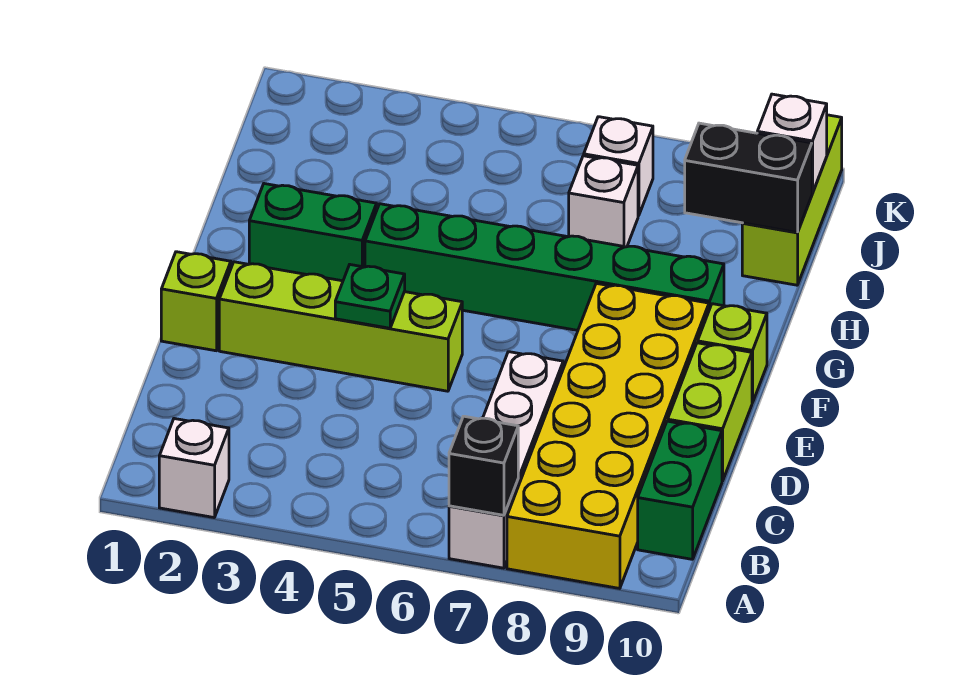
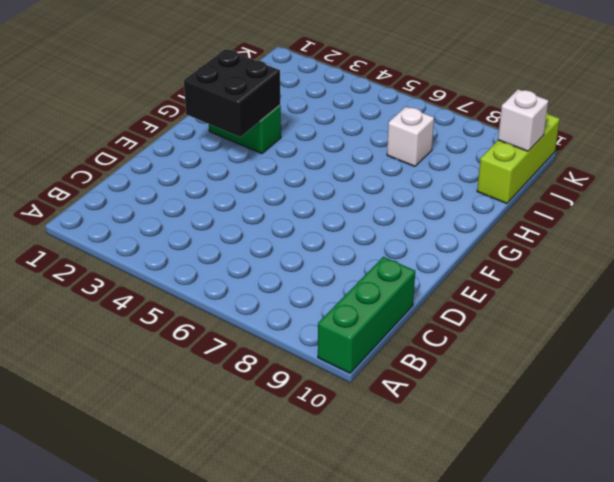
green brick A10:C10 level 1 -> green brick B10:C10 level 1
black brick F2:G3 level 2 -> none
none -> white brick A2 level 1
none -> white brick A7:D7 level 1
none -> yellow brick A8:F9 level 1

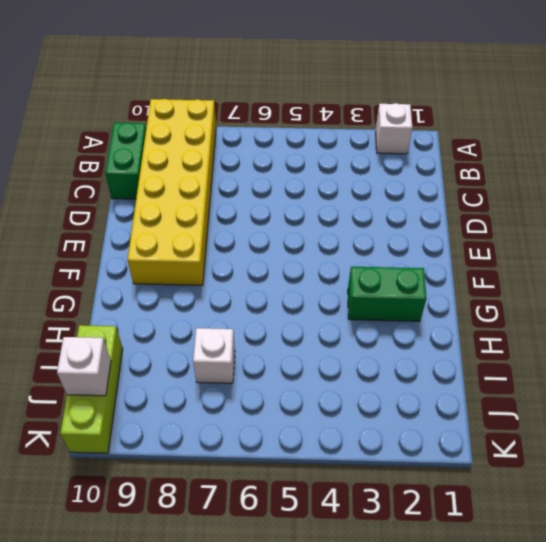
none -> white brick A7:D7 level 1
none -> lime brick D10:E10 level 1
none -> lime brick E1 level 1

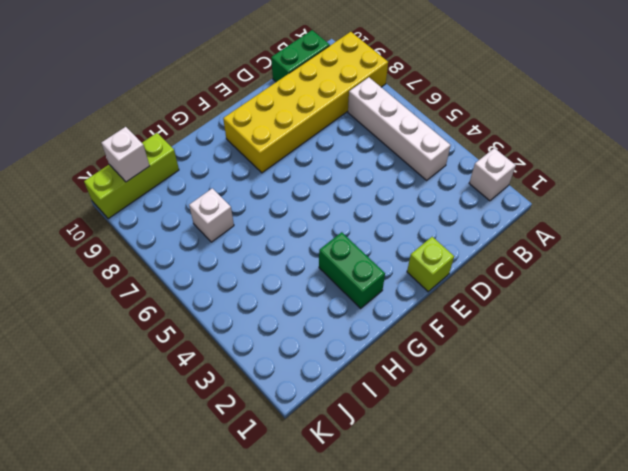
white brick B4:B7 level 1 -> white brick A7:D7 level 1
none -> lime brick D10:E10 level 1
none -> lime brick E2:E5 level 1
none -> lime brick F10 level 1

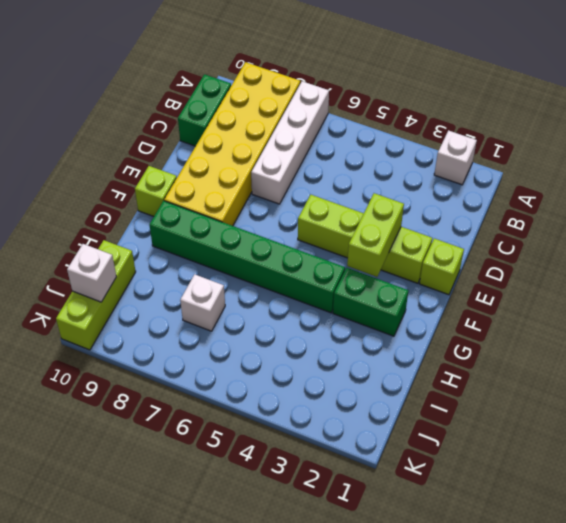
lime brick E3:F3 level 2 -> lime brick D10:E10 level 1
none -> white brick J7 level 1
none -> black brick A7 level 2
none -> green plate E4 level 2

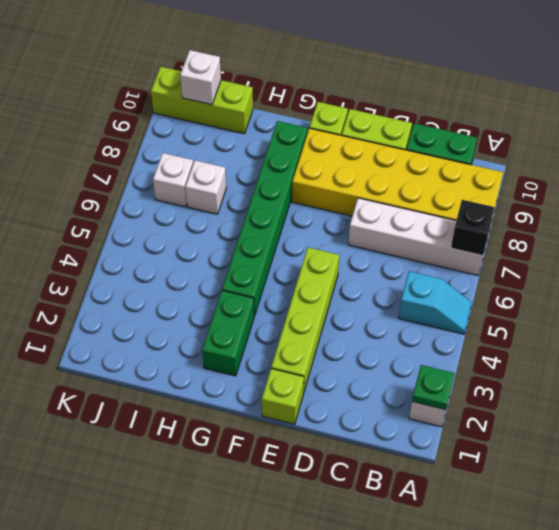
green plate A2 level 2 -> green plate E4 level 2
cyan slope A5:B5 level 1 top B -> none
none -> black brick I9:I10 level 2

